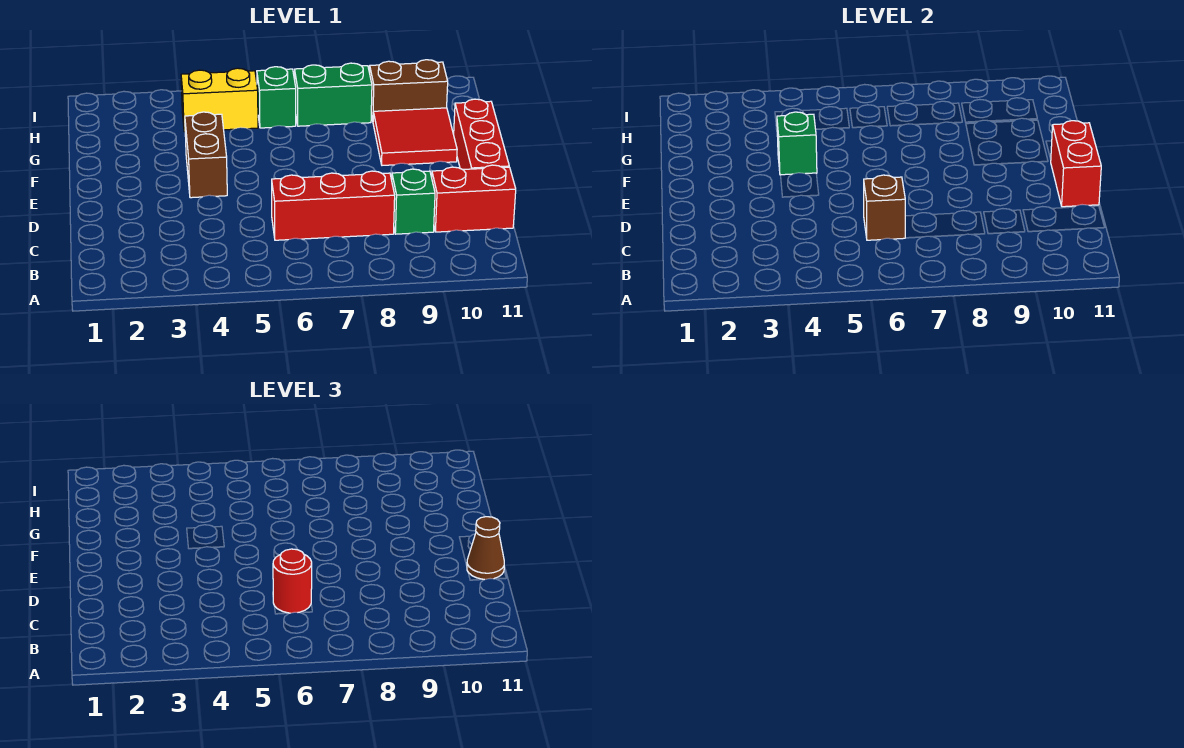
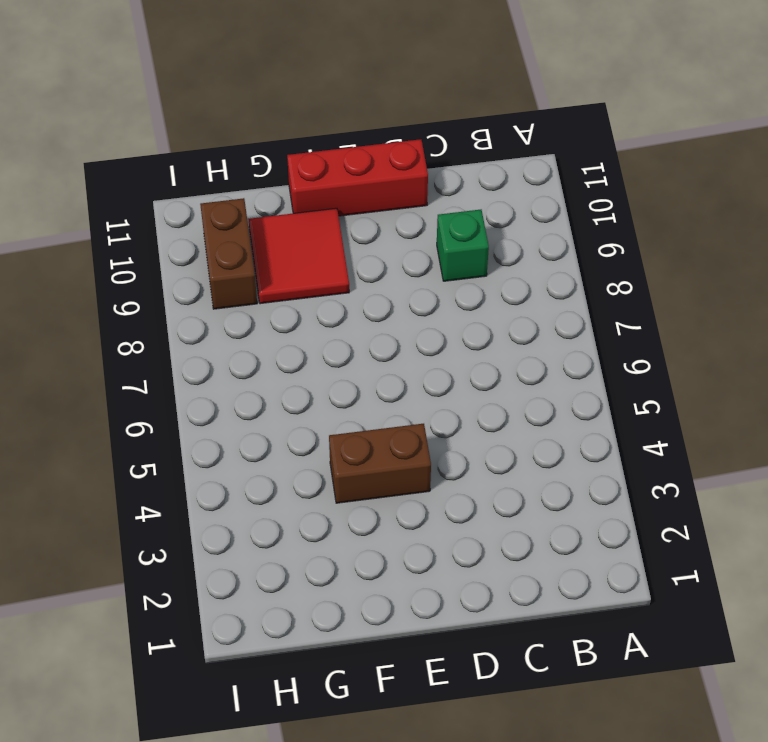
none -> red brick C6:C8 level 1
none -> red brick C10:C11 level 1
none -> yellow brick H4:H5 level 1

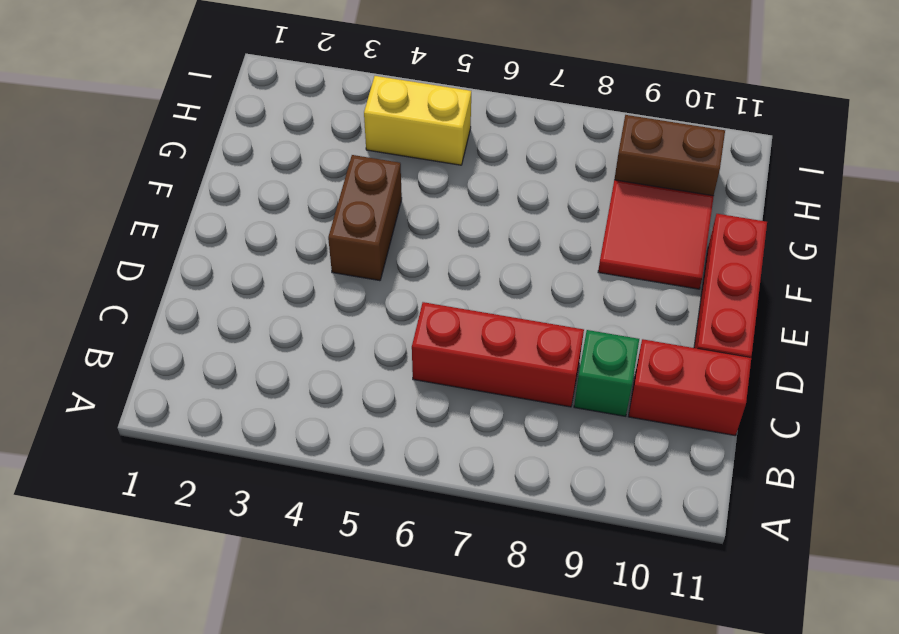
none -> green brick H6 level 1
none -> green brick H7:H8 level 1
none -> brown brick C6 level 2

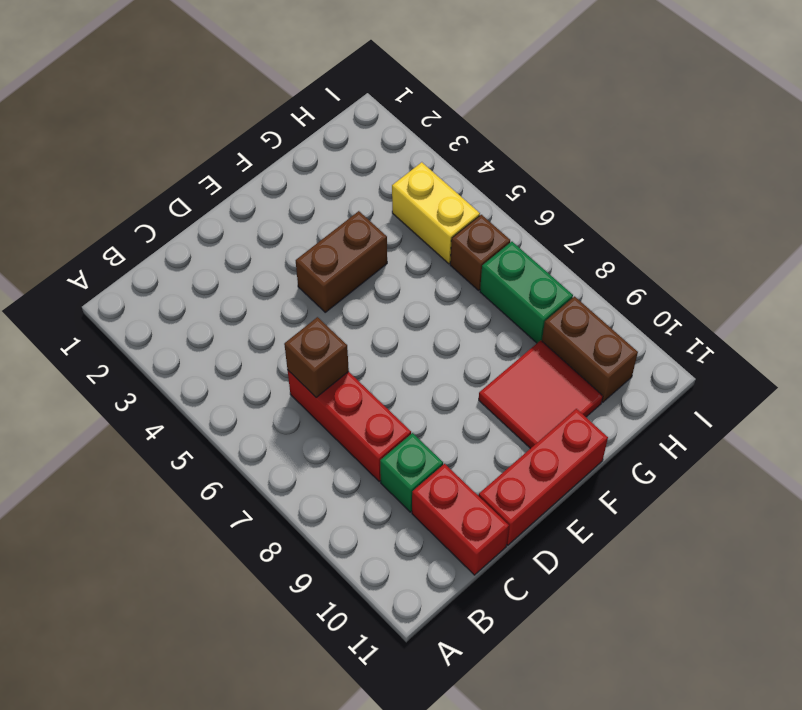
brown brick H6 level 1 -> green brick H6 level 1
none -> red brick D11:E11 level 2
none -> green brick F4 level 2
none -> red round brick C6 level 3

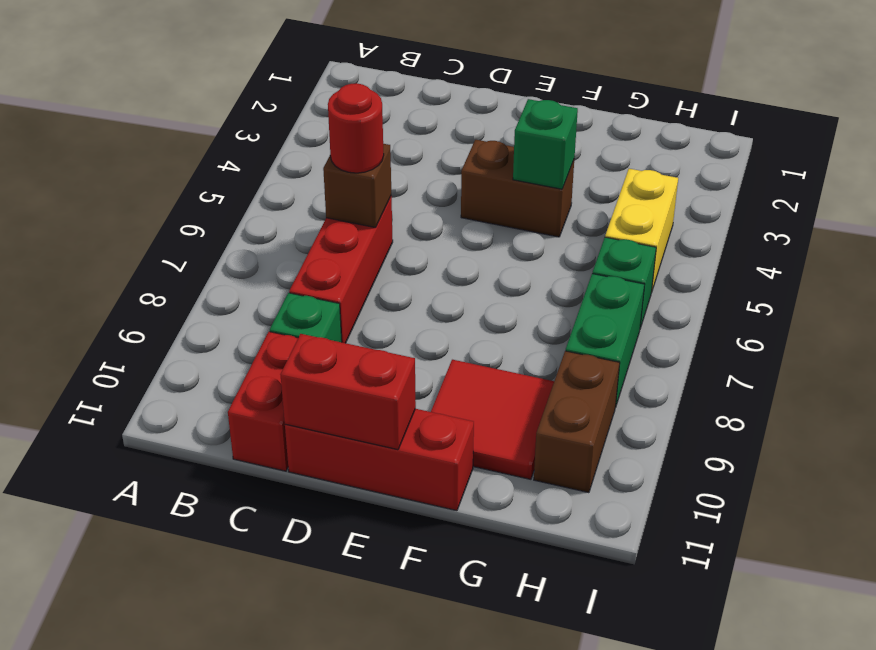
none -> brown cone D11 level 3

